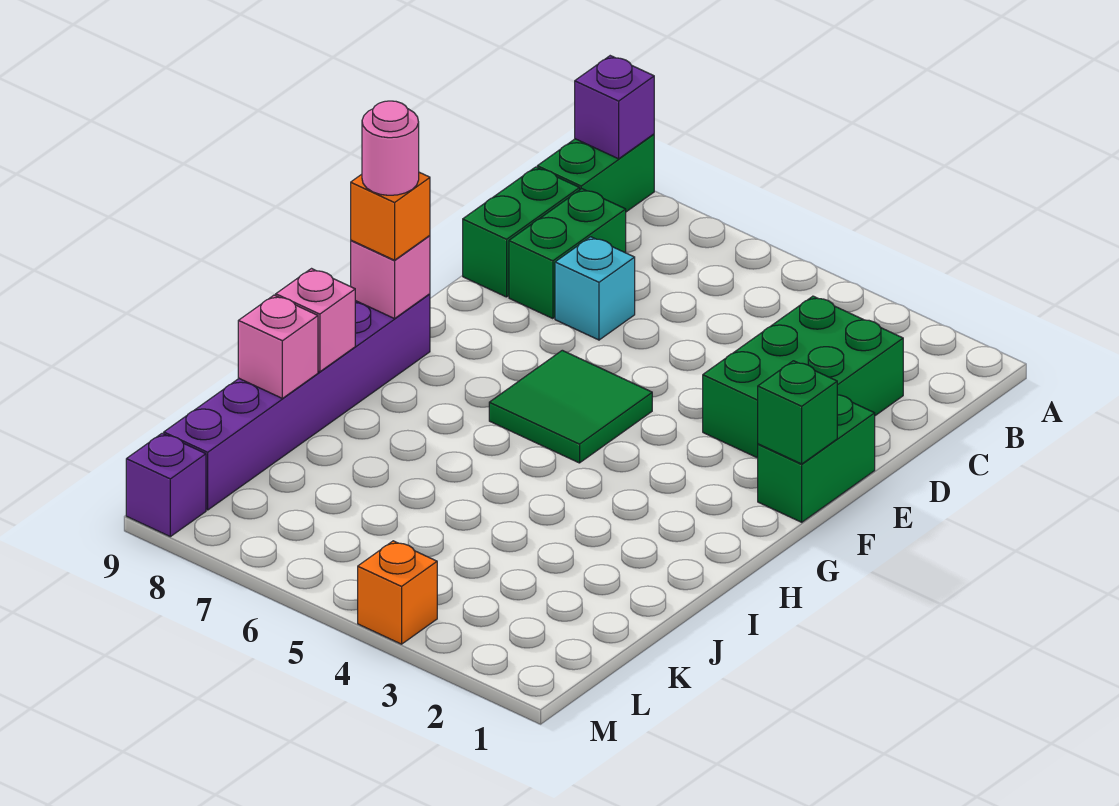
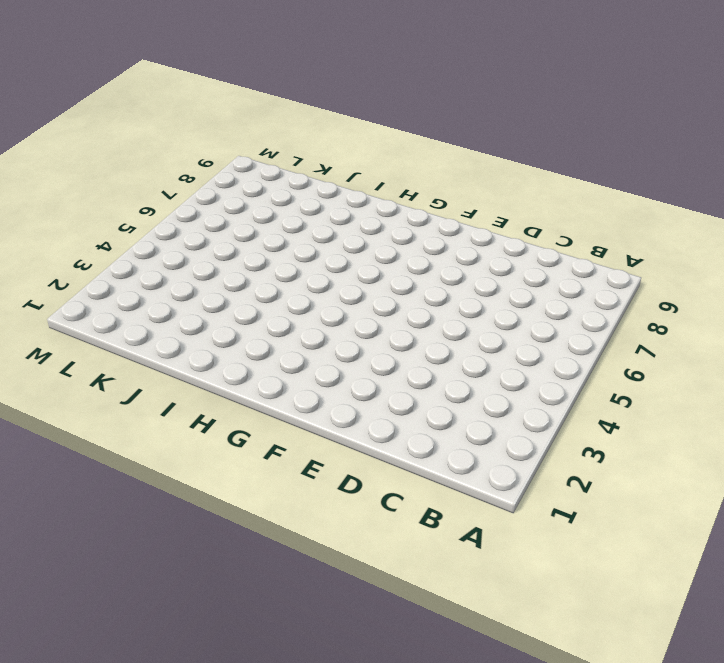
none -> green brick A9:B9 level 1
none -> green brick C2:E3 level 1
none -> green brick C8:D8 level 1

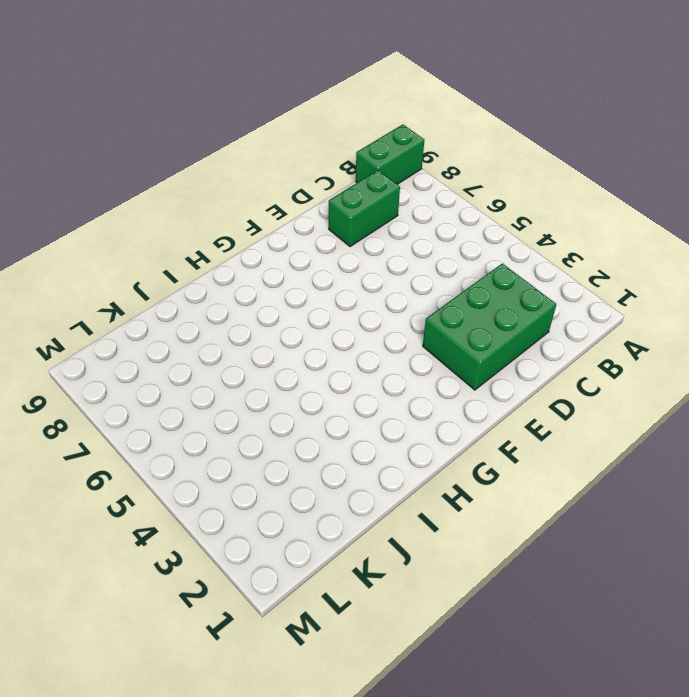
none -> green brick C9:D9 level 1
none -> cyan brick D7 level 1
none -> green brick E1:F1 level 1

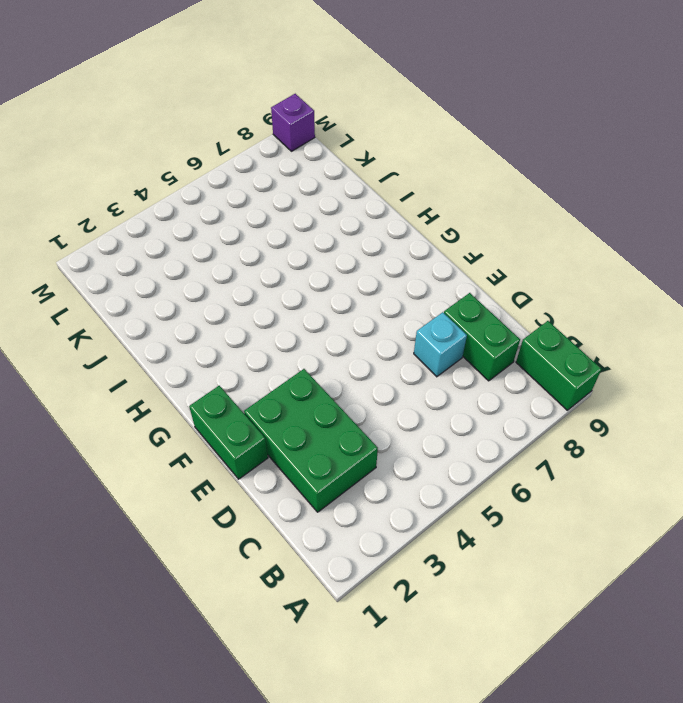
none -> green brick C9:D9 level 1
none -> green tile F5:G6 level 1
none -> purple brick G9:L9 level 1

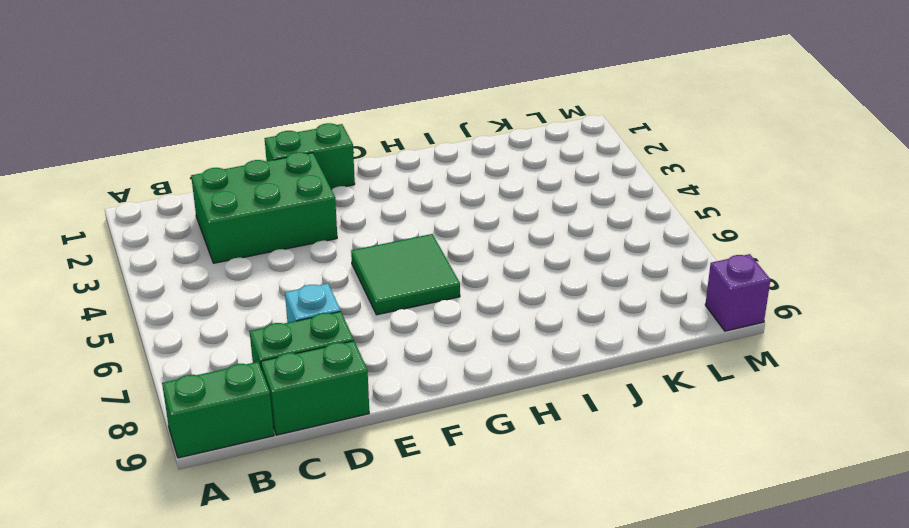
none -> purple brick G9:L9 level 1
none -> orange brick M4 level 1
none -> purple brick A9 level 2

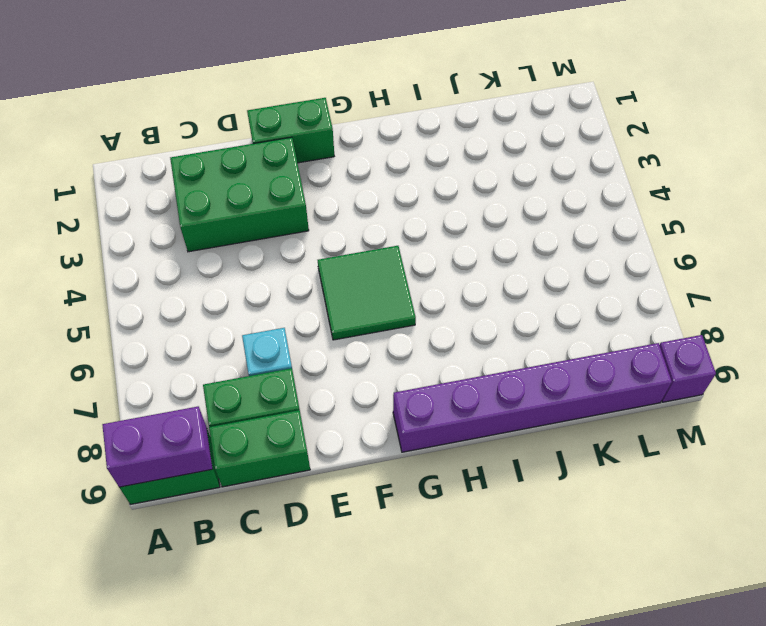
purple brick A9:B9 level 2 -> purple brick A9 level 2
none -> orange brick M4 level 1
none -> green brick F1 level 2
none -> pink brick G9 level 2

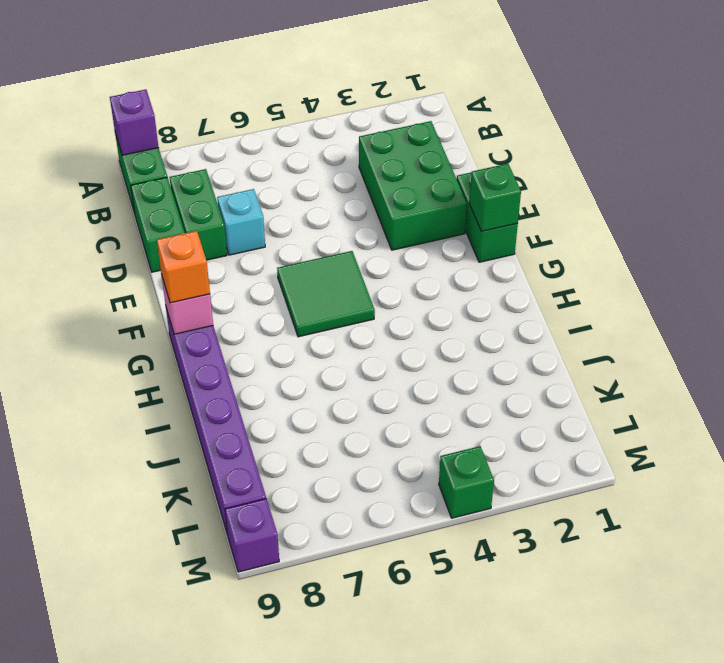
green brick M4 level 1 -> orange brick M4 level 1
none -> pink brick I9 level 2
none -> pink brick J9 level 2
none -> pink round brick G9 level 4

